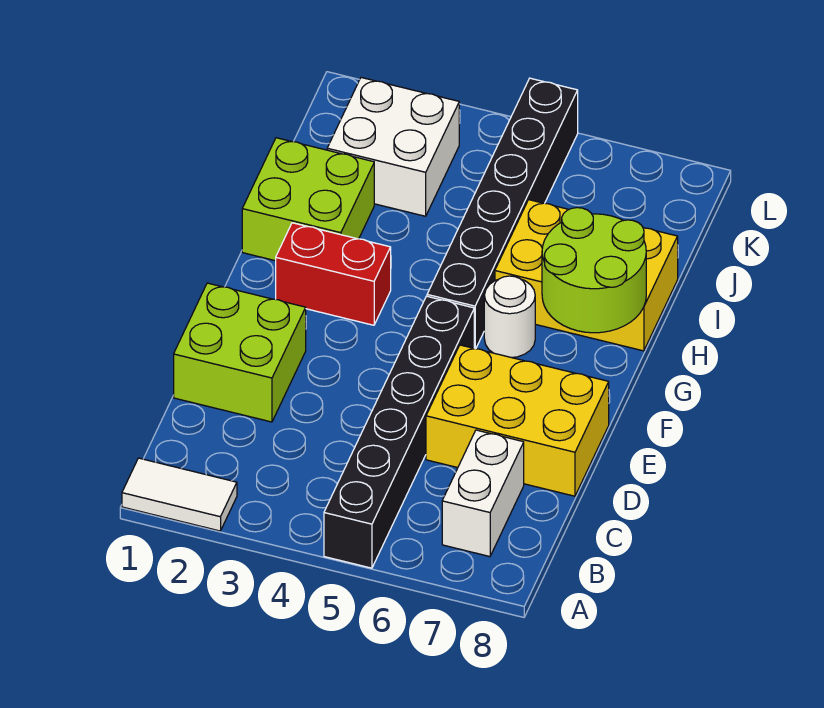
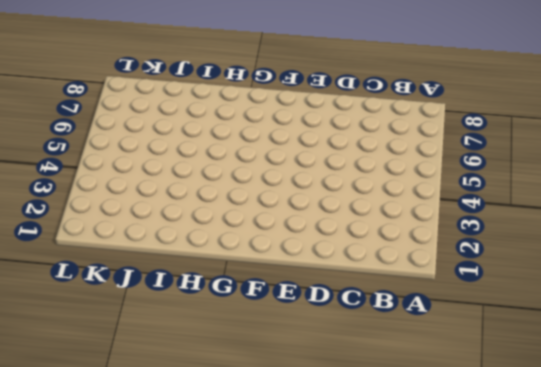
none -> white tile A1:A2 level 1
none -> black brick A5:F5 level 1
none -> white brick B7:C7 level 1

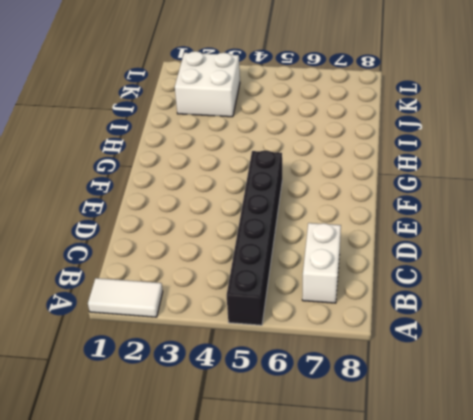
none -> lime brick D1:E2 level 1
none -> yellow brick D6:E8 level 1
none -> red brick G2:G3 level 1

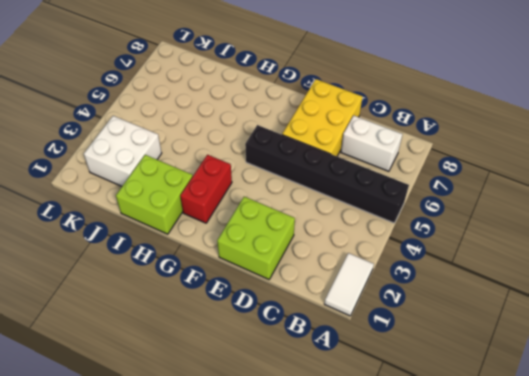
none -> black brick G5:L5 level 1
none -> white round brick G6 level 1
none -> yellow brick H6:I8 level 1

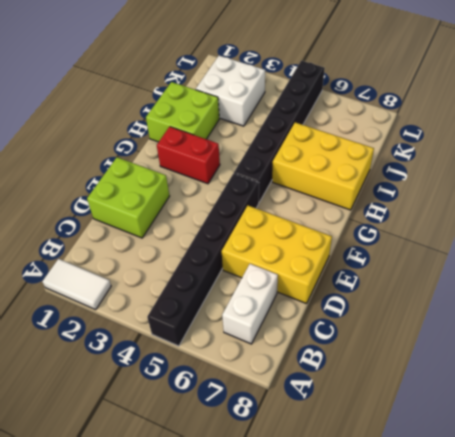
none -> white round brick G6 level 1
none -> lime round brick G7:H8 level 2

